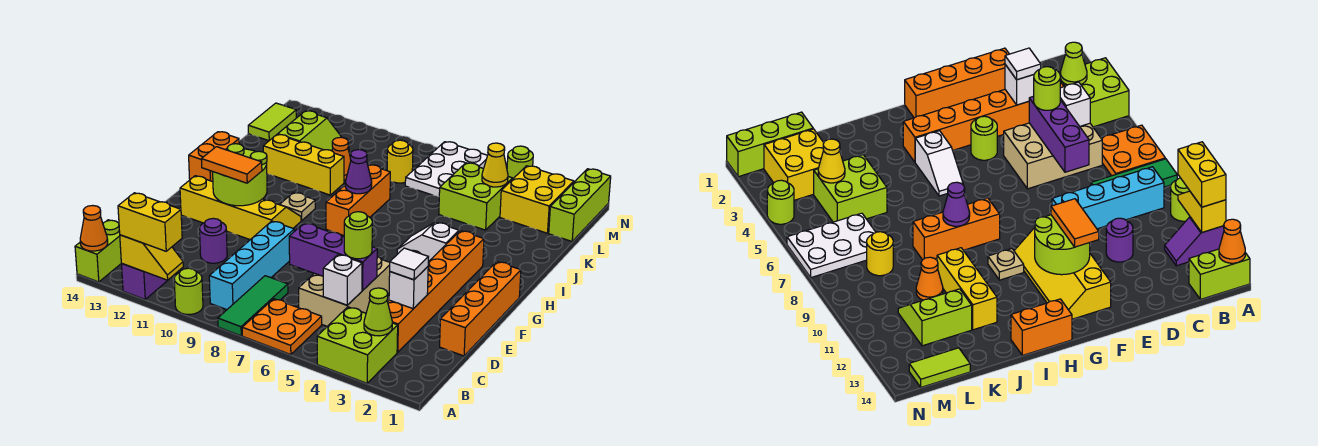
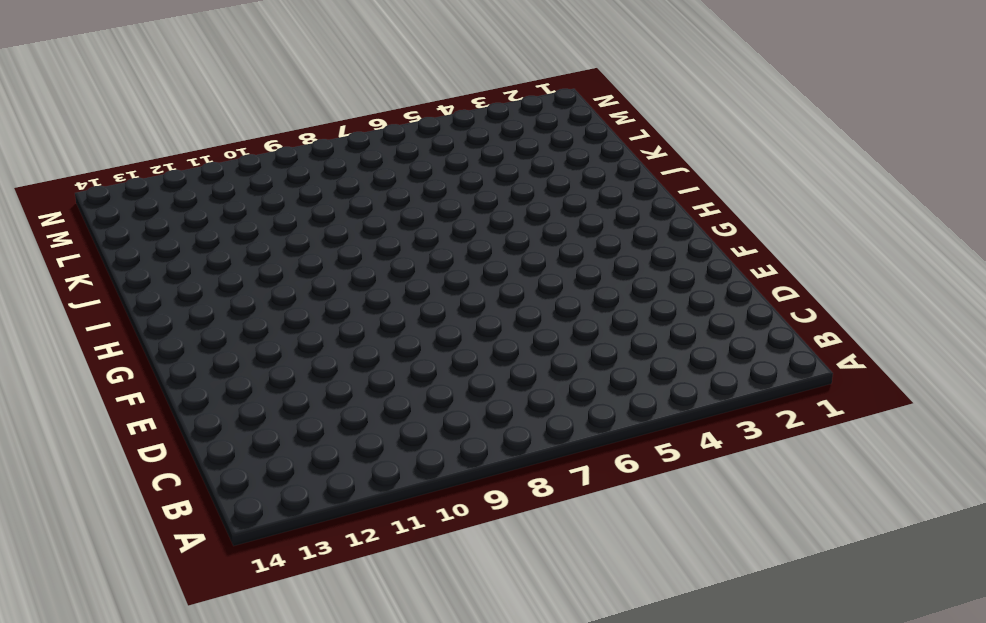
none -> lime brick A3:B4 level 1
none -> orange plate A6:B7 level 1
none -> green tile A8:C8 level 1
none -> lime round brick A10 level 1

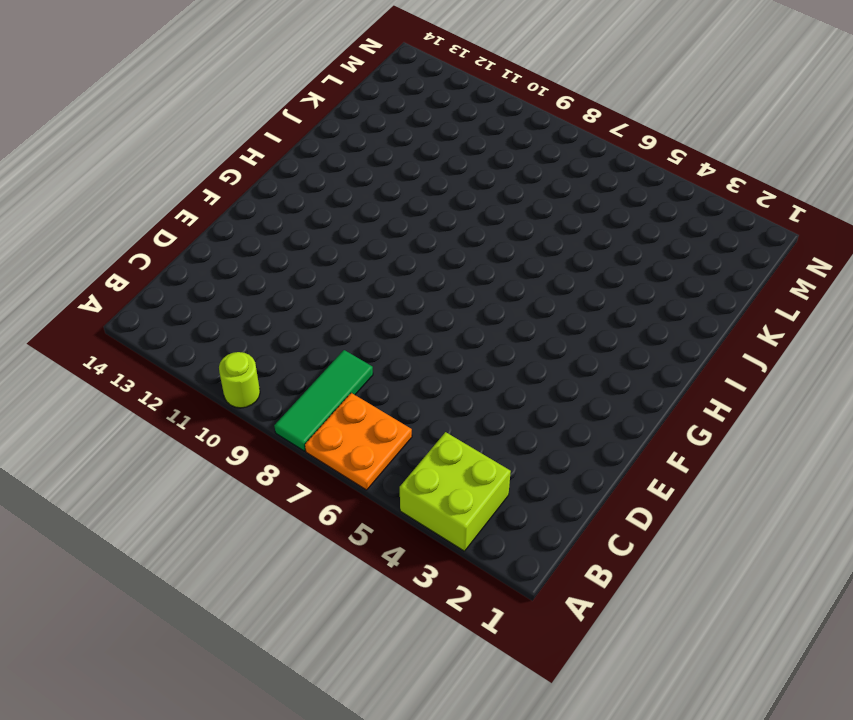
none -> purple slope A12:B12 level 1 top A
none -> lime brick A14:B14 level 1
none -> cyan brick B9:E9 level 1
none -> orange brick C3:H3 level 1

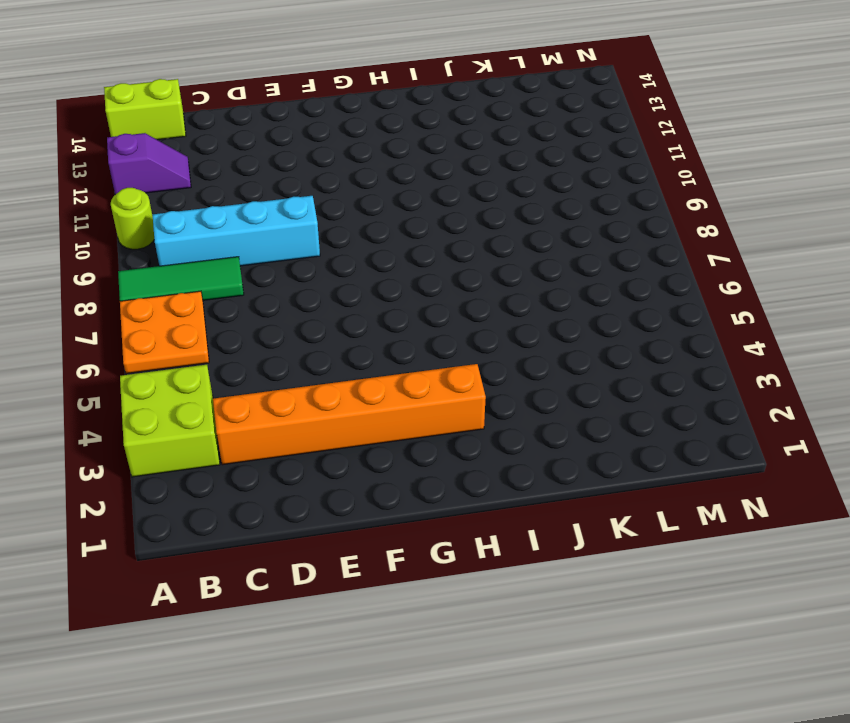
none -> tan brick C5:E6 level 1
none -> orange brick D1:G1 level 1
none -> purple round brick D11 level 1
none -> lime round brick F4 level 1

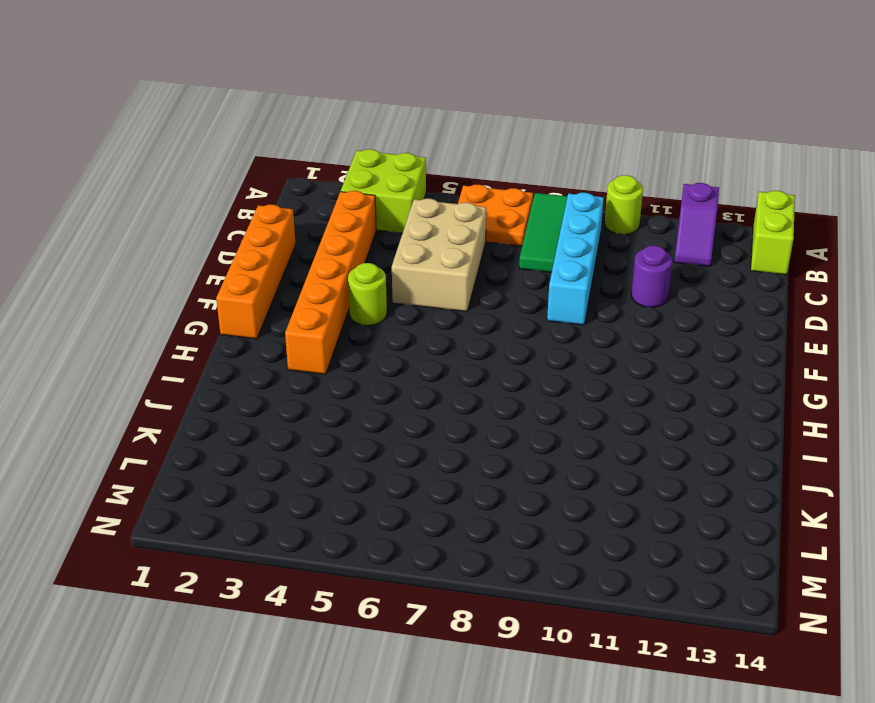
none -> yellow slope F10:G13 level 1 top F
none -> white slope H4:H5 level 1 top 4
none -> orange brick H8:J8 level 1
none -> tan plate H10 level 1

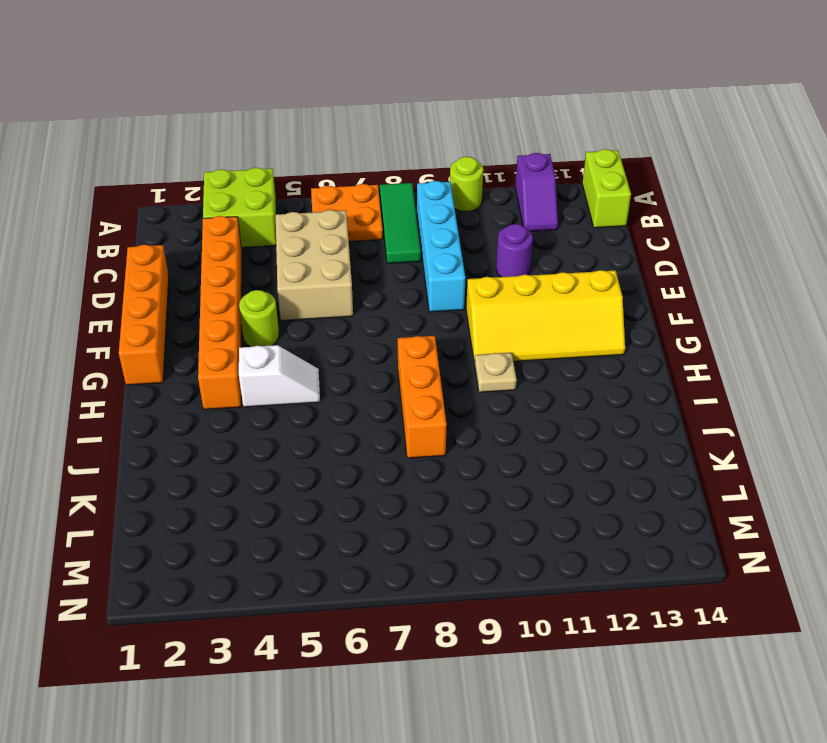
none -> orange brick H14:I14 level 1
none -> yellow brick J10:J12 level 1
none -> lime brick K4:L5 level 1
none -> orange cone K10 level 1

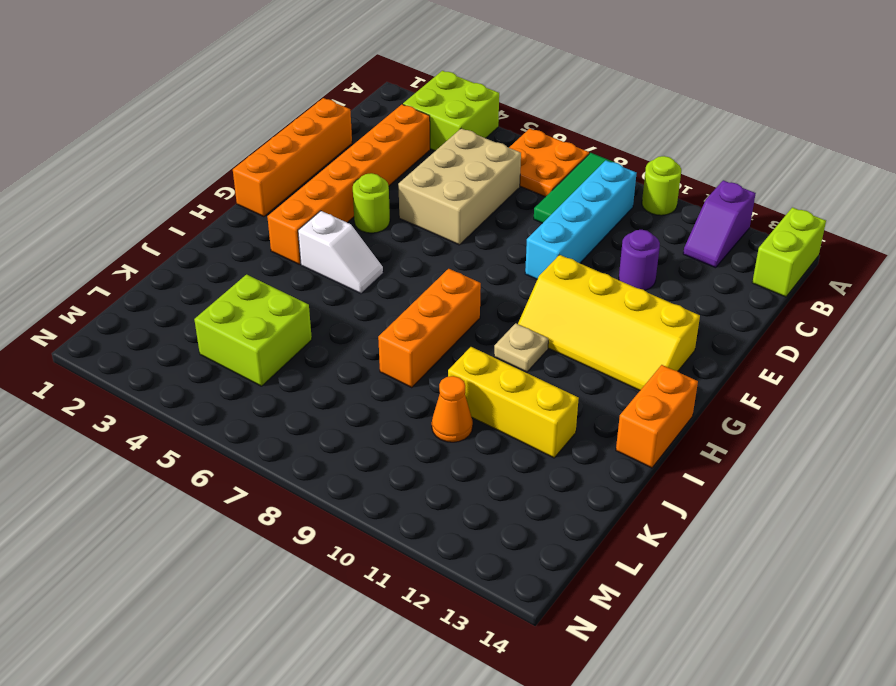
none -> lime slope K11:L12 level 1 top 12
none -> lime brick L1:N1 level 1
none -> yellow brick L2:M3 level 1
none -> white plate L6:N7 level 1

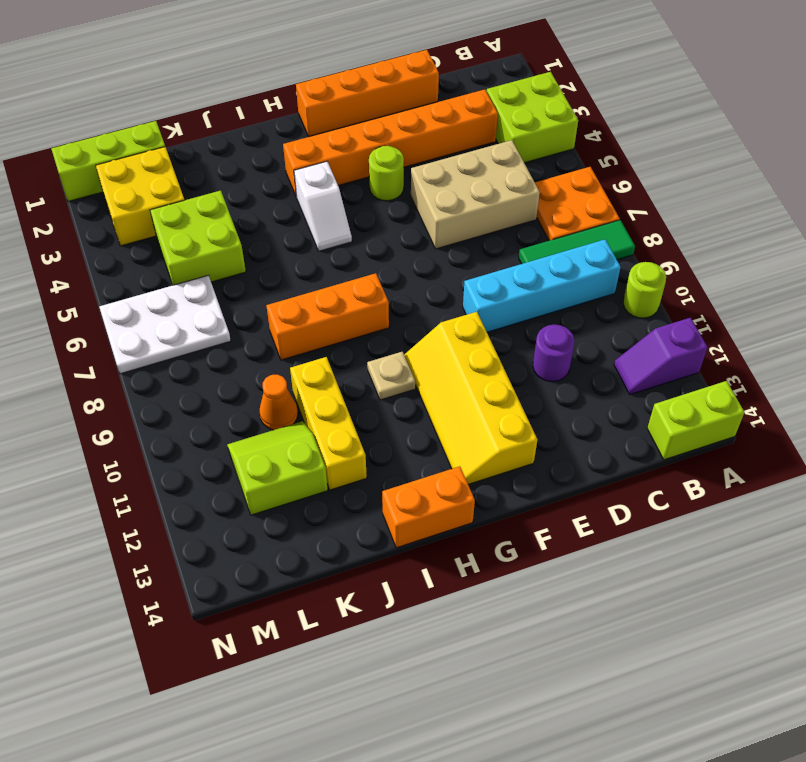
none -> yellow round brick L8 level 1
none -> lime tile L14:M14 level 1
none -> lime round brick N4 level 1
none -> yellow slope A11:A12 level 2 top 12

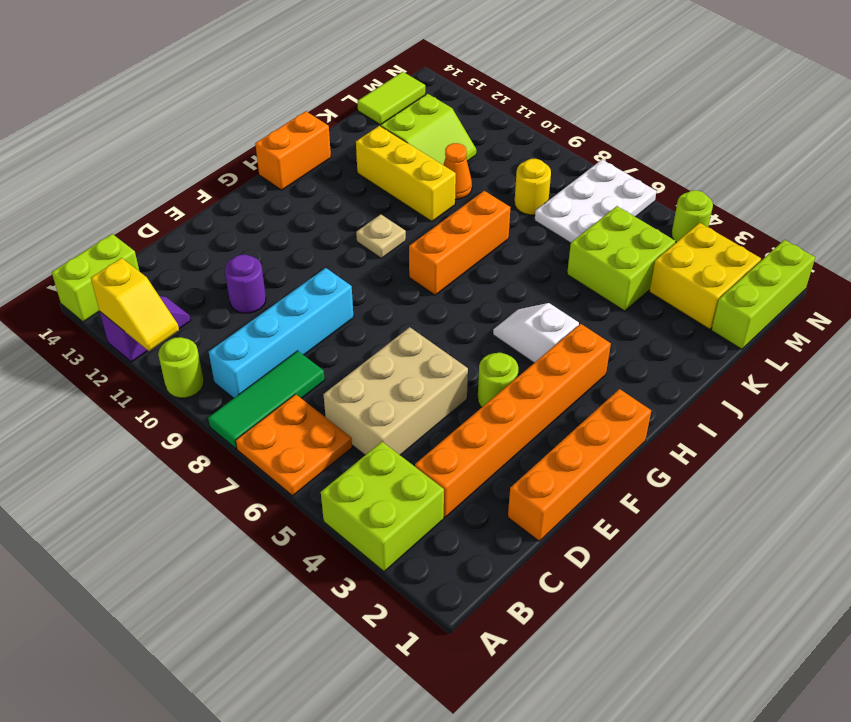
none -> yellow slope F10:G13 level 1 top F
none -> orange cone A14 level 2
none -> lime cone B3 level 2
none -> white brick C5 level 2

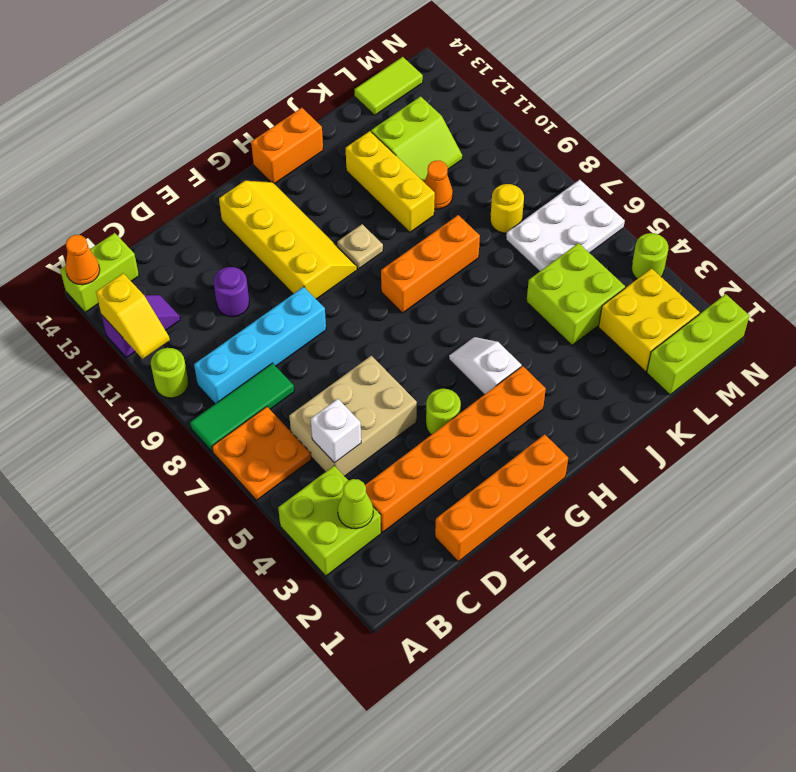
none -> white brick D3 level 2
none -> purple brick D5:D7 level 2
none -> lime round brick F11:G12 level 2
none -> purple cone I8 level 2

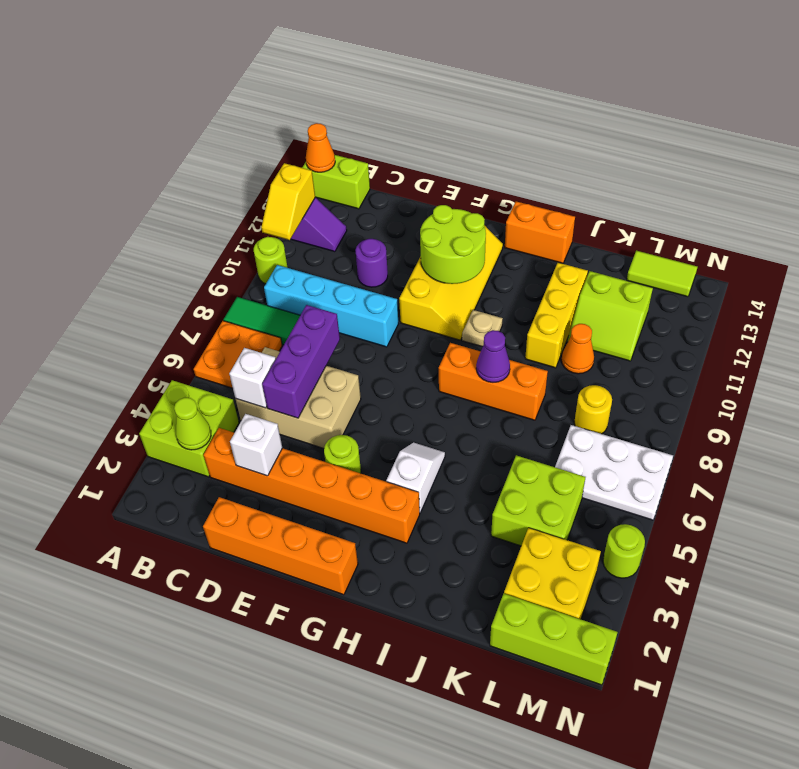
none -> yellow cone L4 level 2
none -> yellow brick A11:A12 level 3
none -> white tile D3 level 3
none -> lime round brick D5 level 3

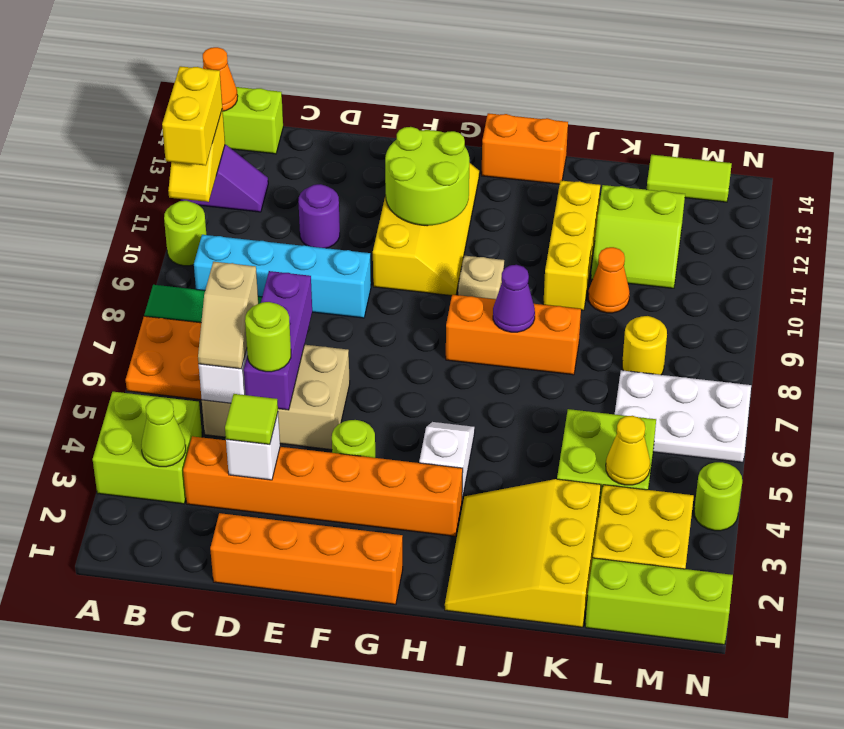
tan slope C5:C6 level 3 top 6 -> none
lime tile D3 level 3 -> white tile D3 level 3
yellow slope I1:K3 level 1 top K -> none
none -> orange tile F11:F12 level 3

